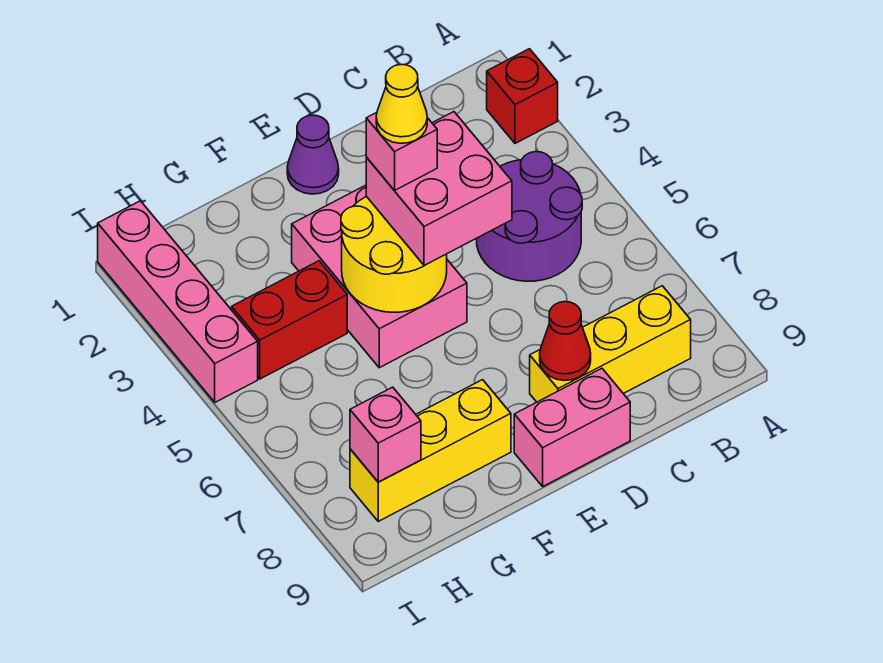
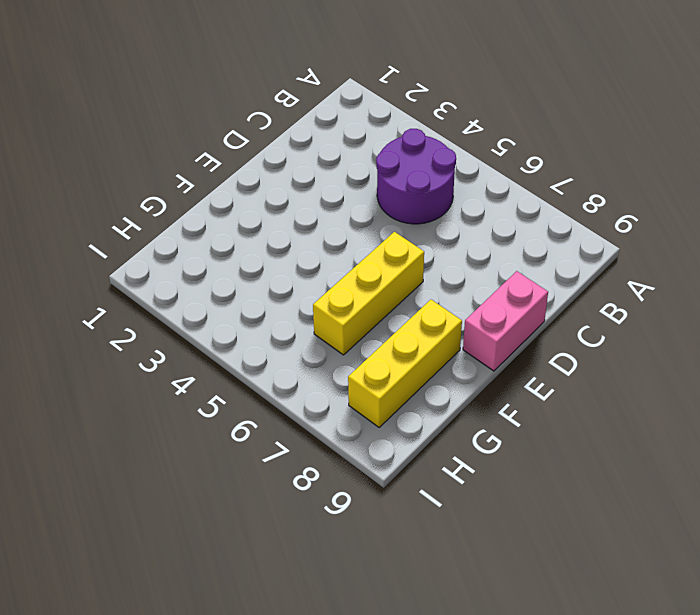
yellow brick E6:G6 level 1 -> yellow brick B8:D8 level 1
none -> red brick A2 level 1
none -> purple cone E1 level 1
none -> pink brick E3:F5 level 1

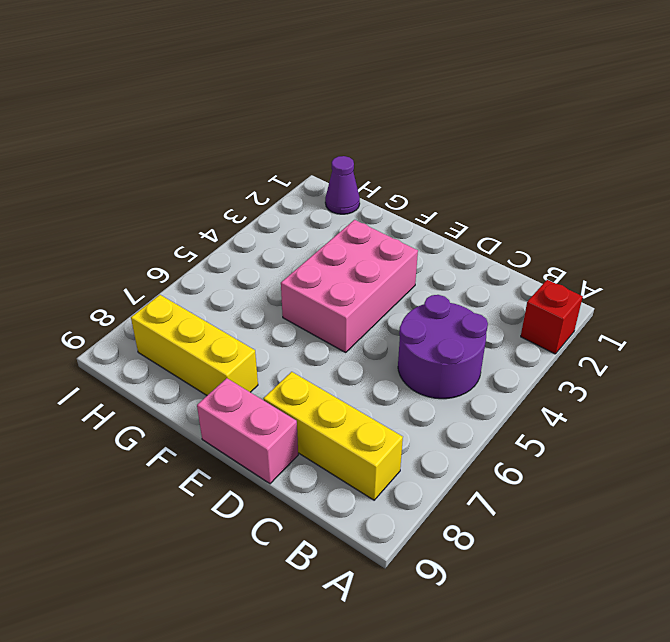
purple cone H1 level 1 -> purple cone E1 level 1
none -> red brick G4:H4 level 1
none -> pink brick I1:I4 level 1
none -> red cone D8 level 2

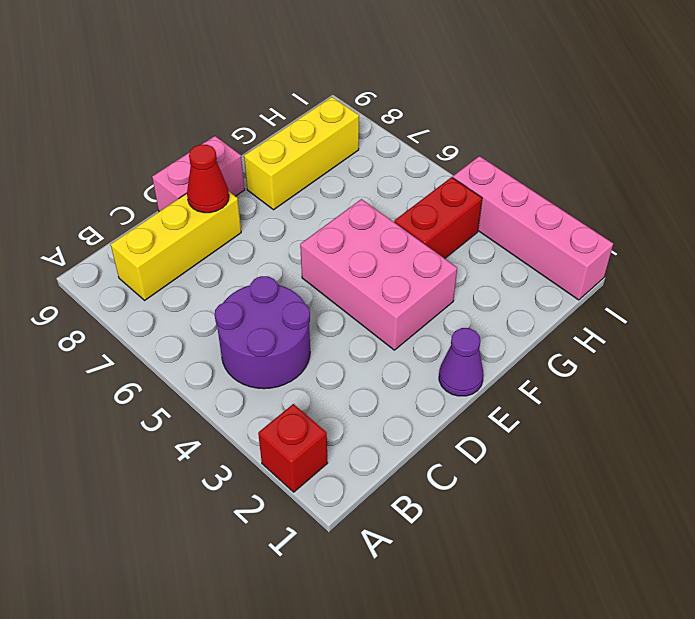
none -> yellow round brick E4:F5 level 2
none -> pink brick H8 level 2
none -> pink brick D4:E5 level 3

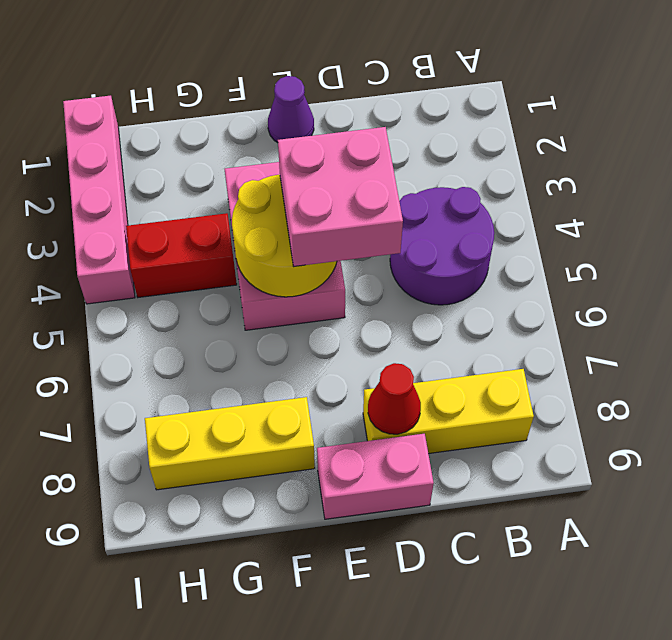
none -> red brick A2 level 1
none -> pink brick H8 level 2
none -> pink brick E4 level 4

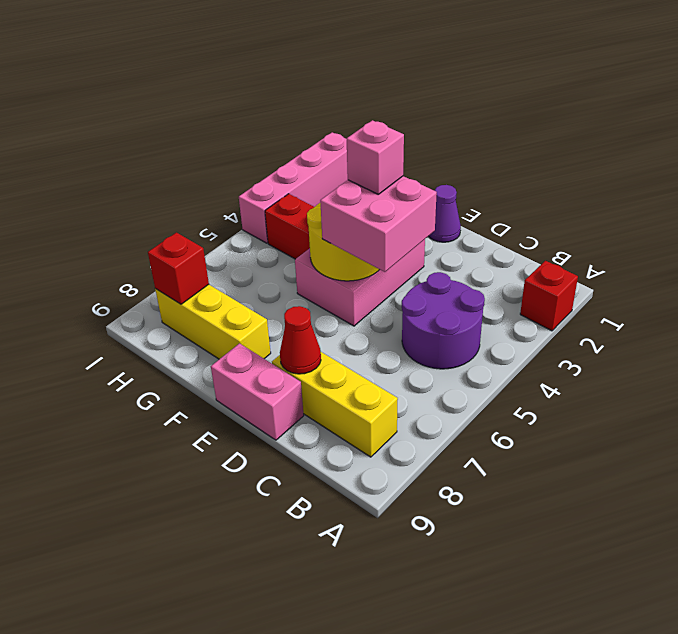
red brick H8 level 2 -> pink brick H8 level 2
none -> yellow cone E4 level 5

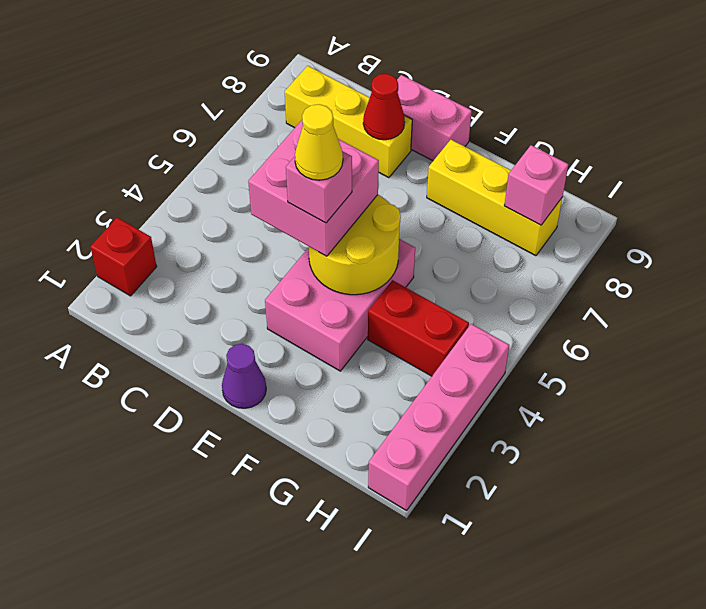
none -> purple round brick B4:C5 level 1

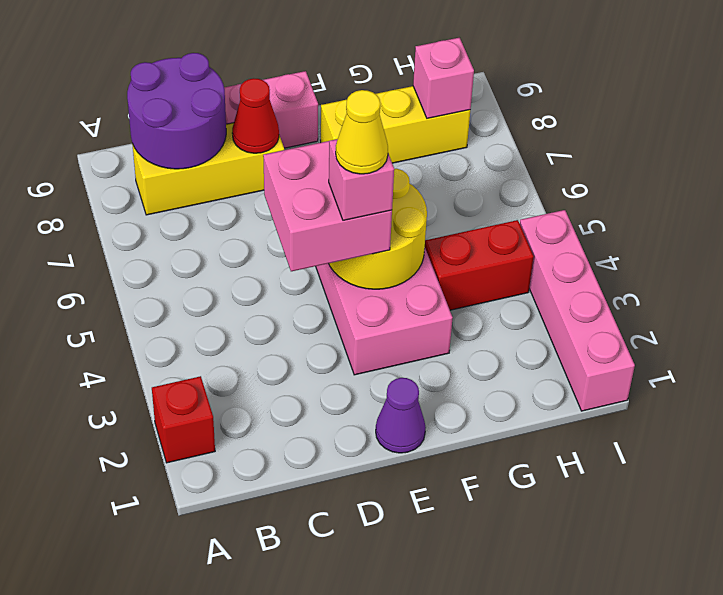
purple round brick B8:C9 level 2 -> purple round brick B4:C5 level 1

